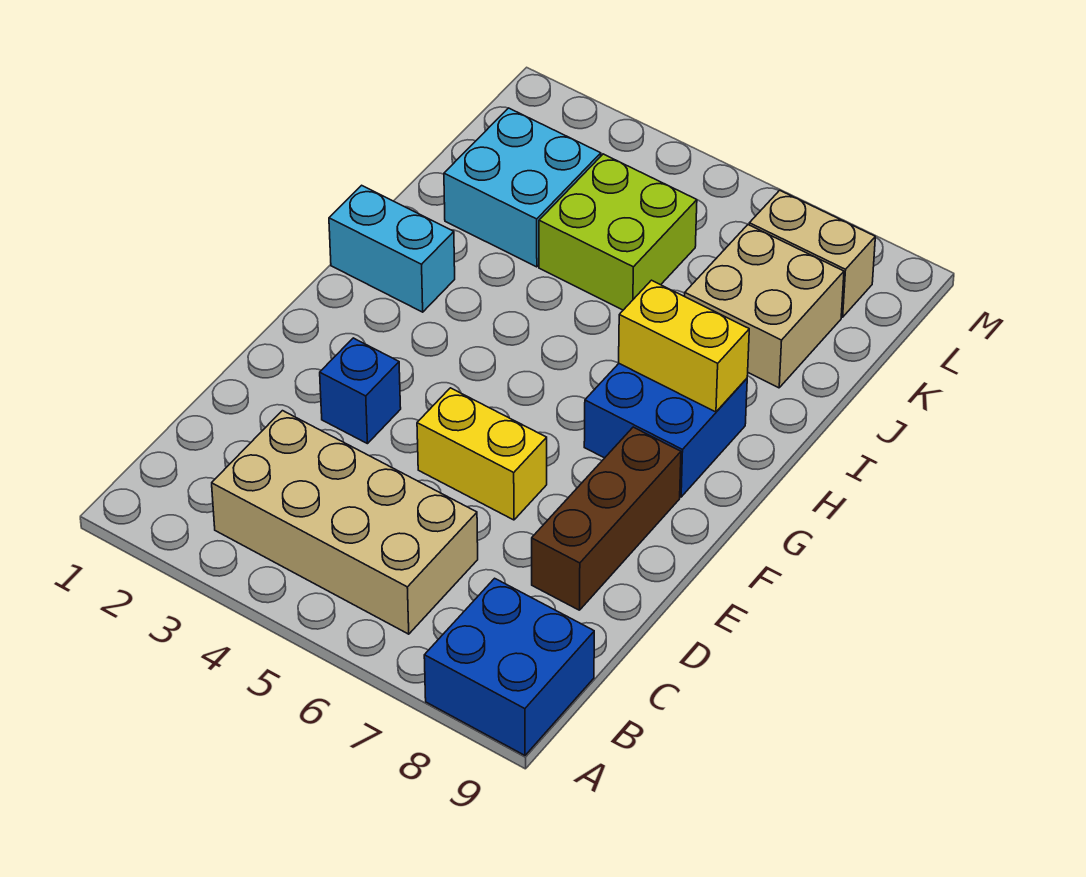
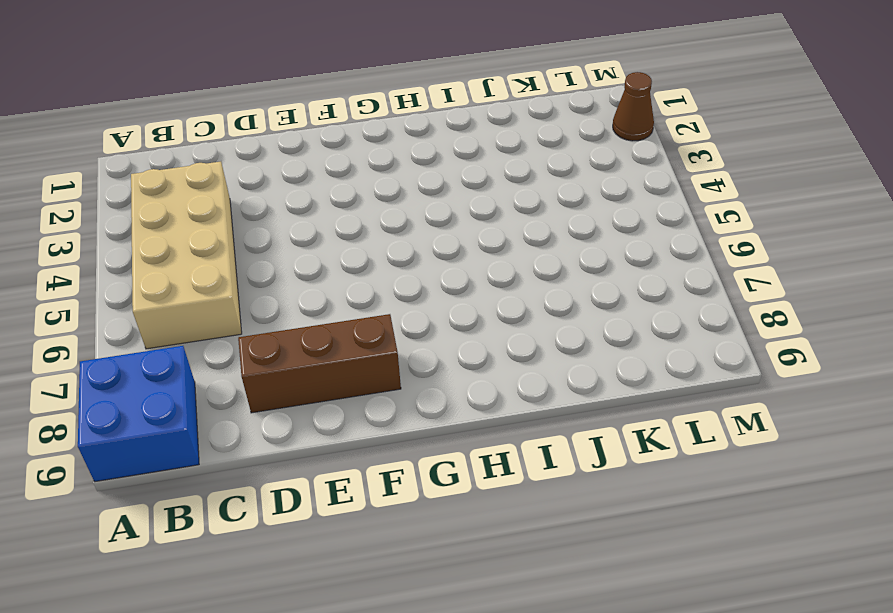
brown cone M2 level 1 -> none
none -> blue brick E3 level 1
none -> yellow brick E5:E6 level 1
none -> blue brick G7:H8 level 1

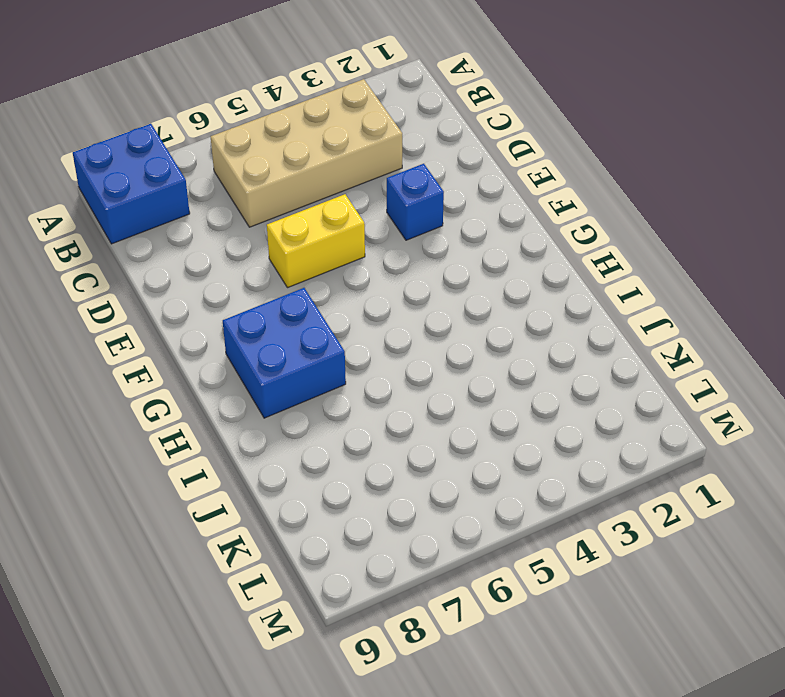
none -> brown brick D8:F8 level 1
none -> cyan brick H1:H2 level 1
none -> cyan brick J2:K3 level 1

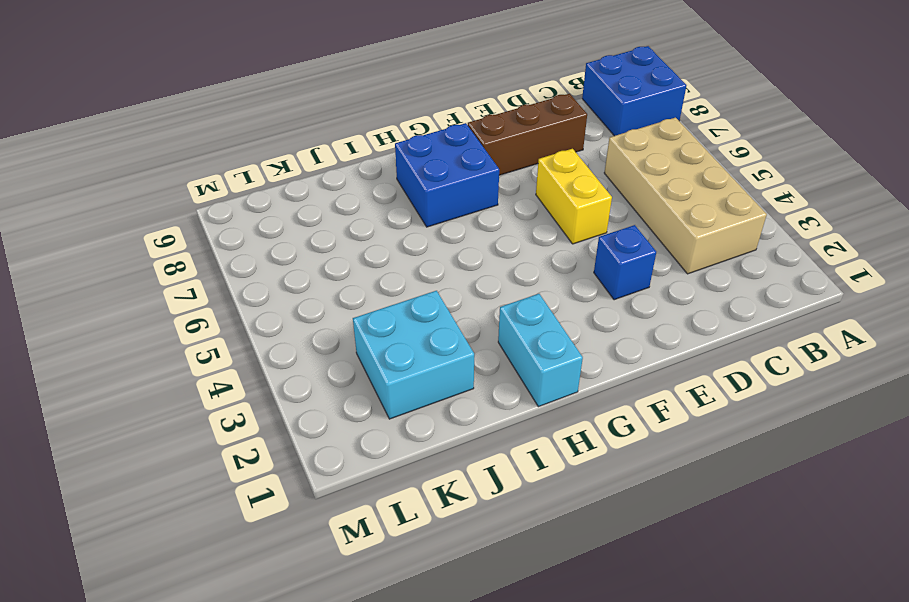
none -> lime brick J4:K5 level 1
none -> tan brick J7:K8 level 1
none -> tan brick L7:L8 level 1

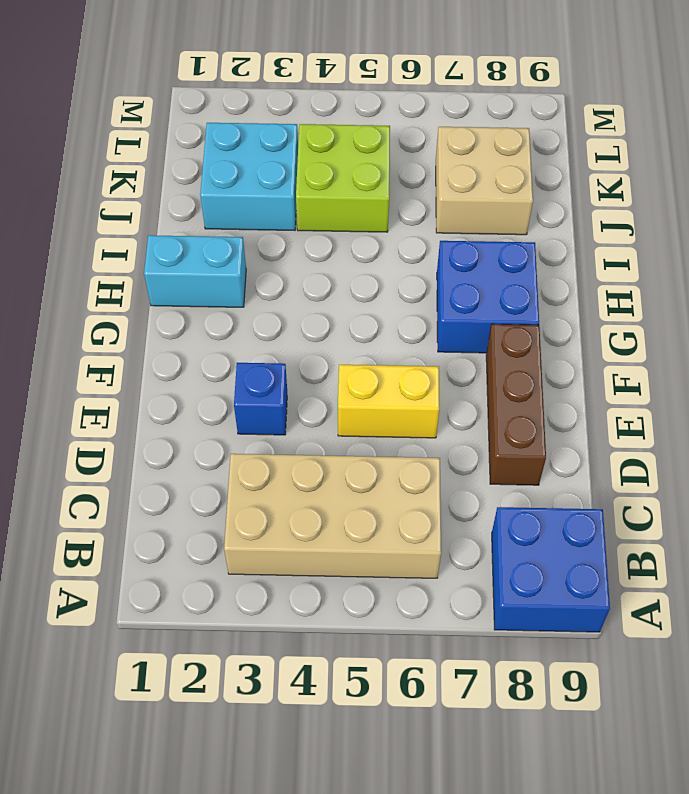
none -> tan brick L7:L8 level 1
none -> yellow brick H7:H8 level 2

